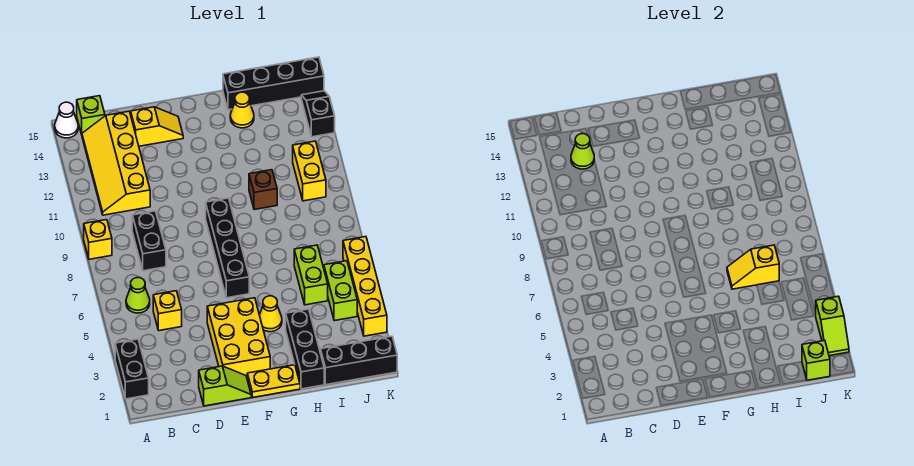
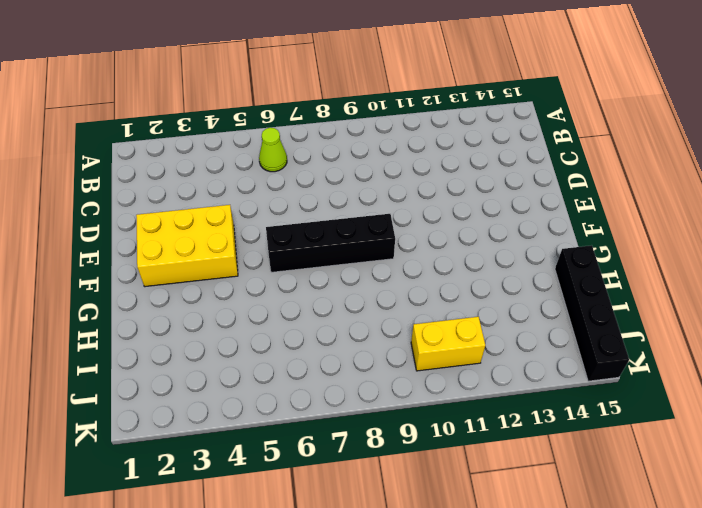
none -> black brick A2:A3 level 1
none -> yellow brick A9 level 1
none -> white cone A15 level 1

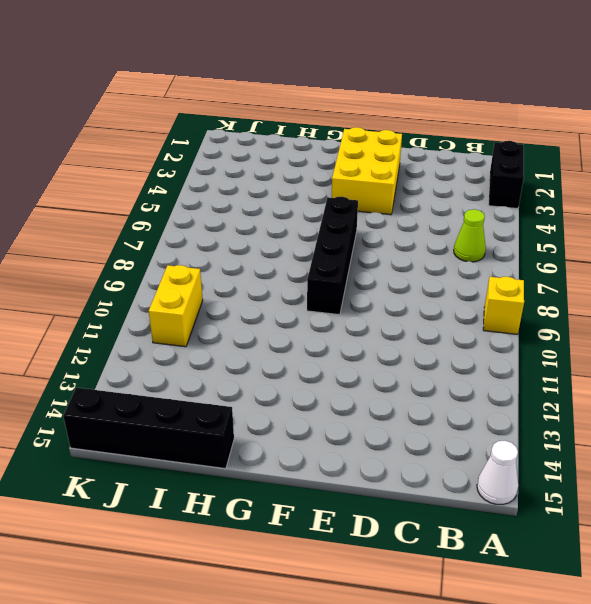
none -> yellow slope B11:C14 level 1 top C
none -> lime brick B15 level 1
none -> yellow brick C5 level 1

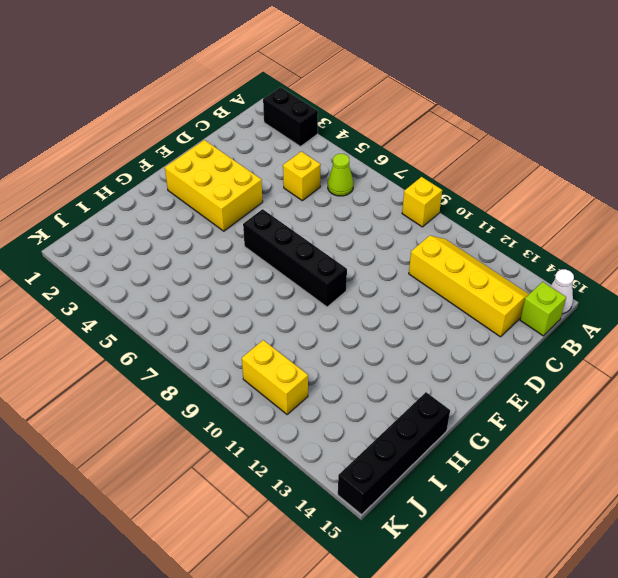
none -> black brick C8:C9 level 1
none -> lime slope D1:E1 level 1 top D
none -> yellow slope D14:E14 level 1 top D

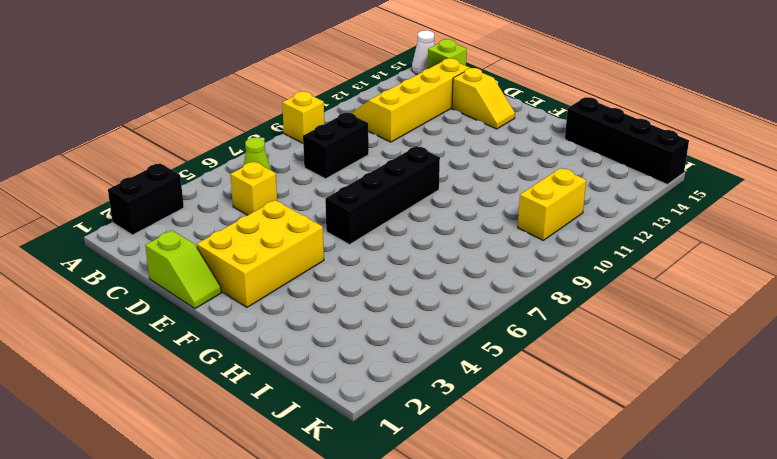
none -> yellow plate F1:G1 level 1
none -> yellow cone G4 level 1
none -> black brick H1:H3 level 1

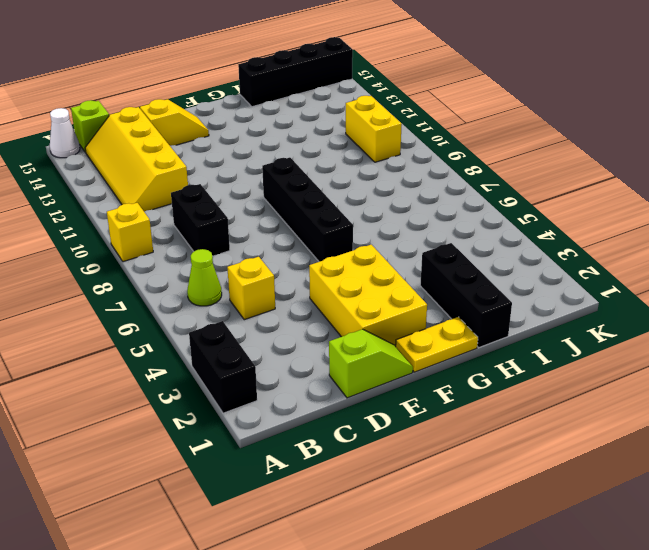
none -> yellow cone G4 level 1
none -> brown brick H10 level 1
none -> yellow cone H14 level 1

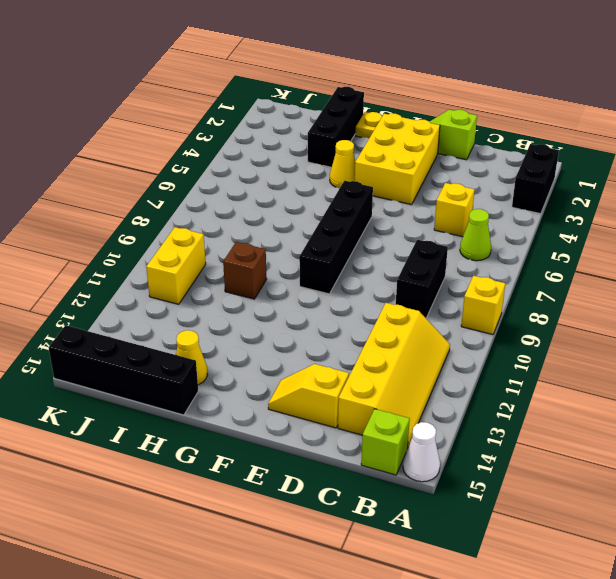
none -> black brick I1:K1 level 1
none -> lime brick I5:I6 level 1
none -> lime brick J4:J5 level 1

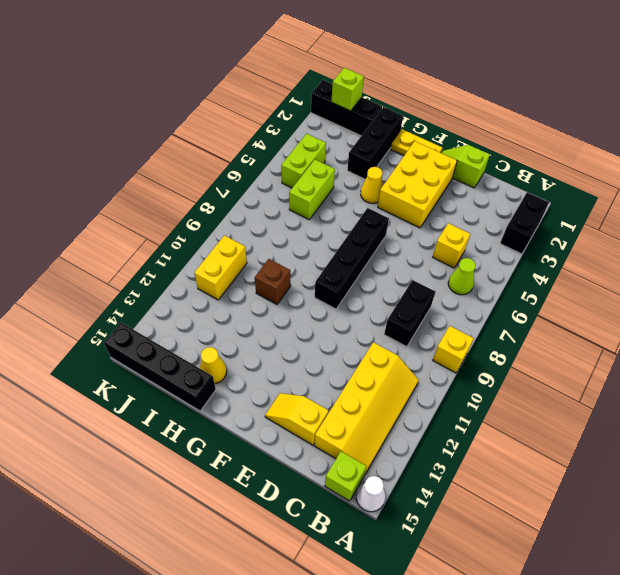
none -> yellow brick K3:K6 level 1
none -> black slope K13:K14 level 1 top 13
none -> lime cone C13 level 2

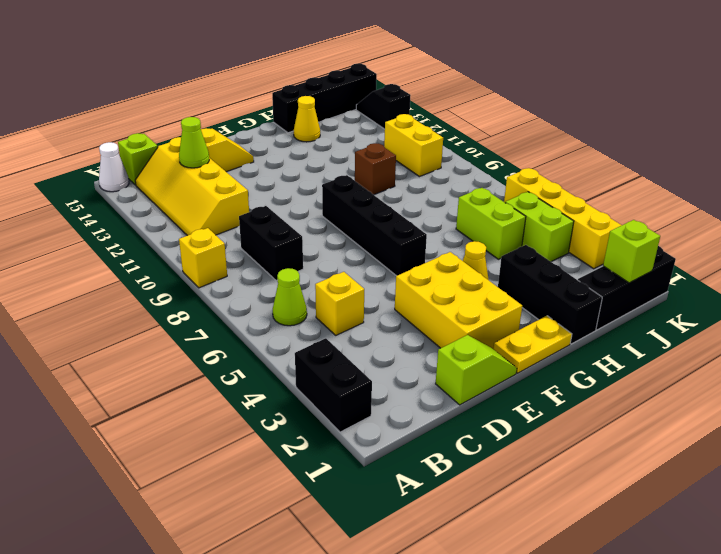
none -> yellow slope H6:I6 level 2 top I
none -> lime slope K2:K3 level 2 top 3

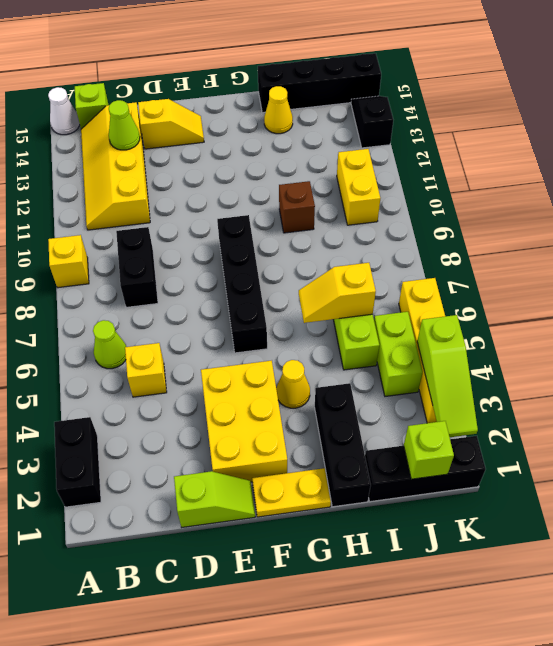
lime slope K2:K4 level 2 top 4 -> lime slope K2:K3 level 2 top 3

